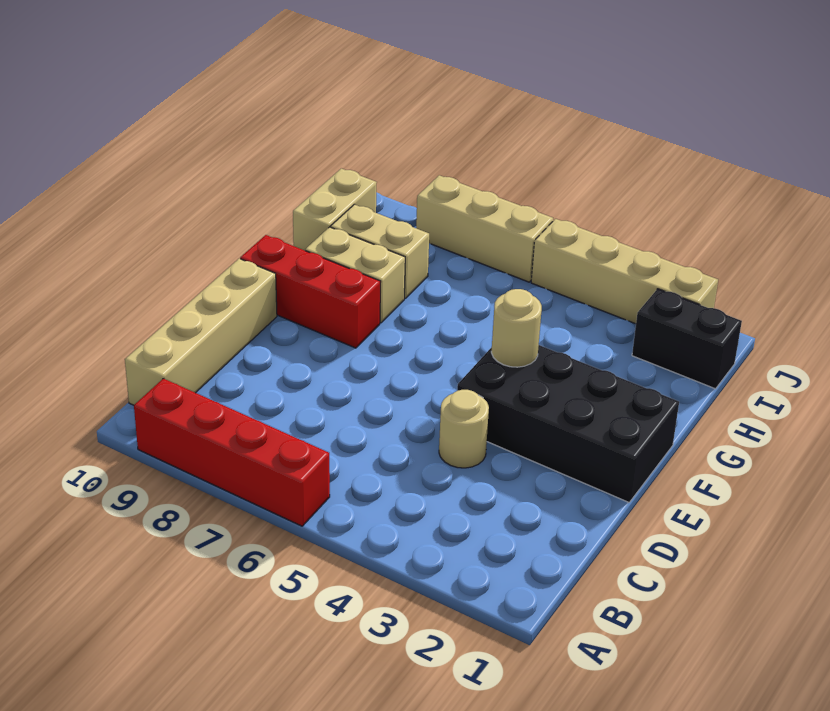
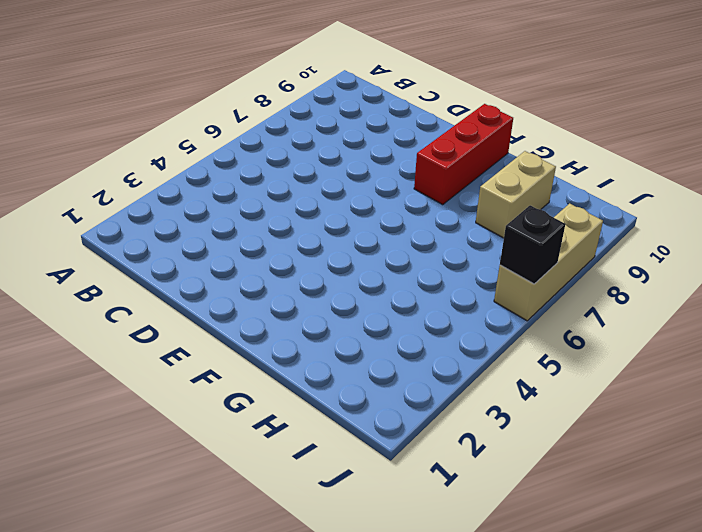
black brick J6 level 2 -> none
none -> red brick A6:A9 level 1
none -> tan brick B10:E10 level 1
none -> tan round brick D4 level 1

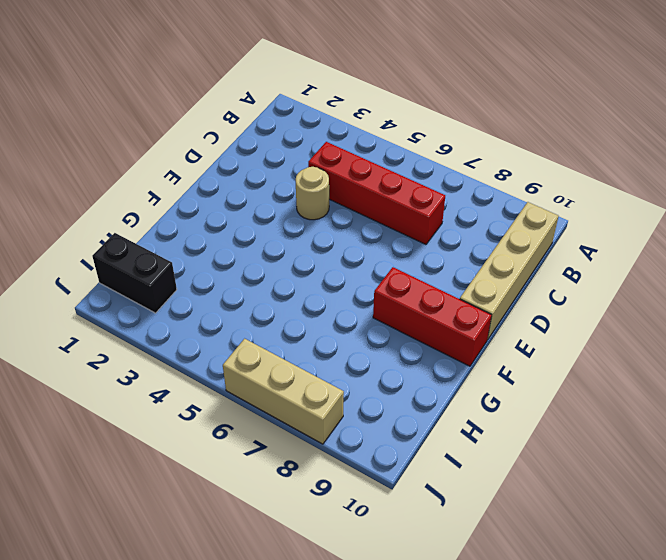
red brick C4:C7 level 1 -> red brick A6:A9 level 1
none -> black brick E1:F4 level 1
none -> tan brick G8:G9 level 1
none -> tan brick H8:H9 level 1

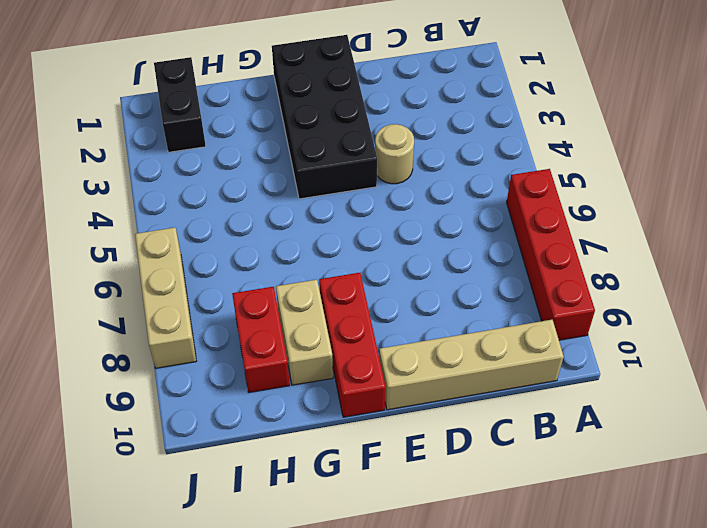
red brick H8:H9 level 1 -> tan brick H8:H9 level 1
none -> tan brick H10:I10 level 1
none -> tan brick J2:J5 level 1
none -> tan round brick F4 level 2

